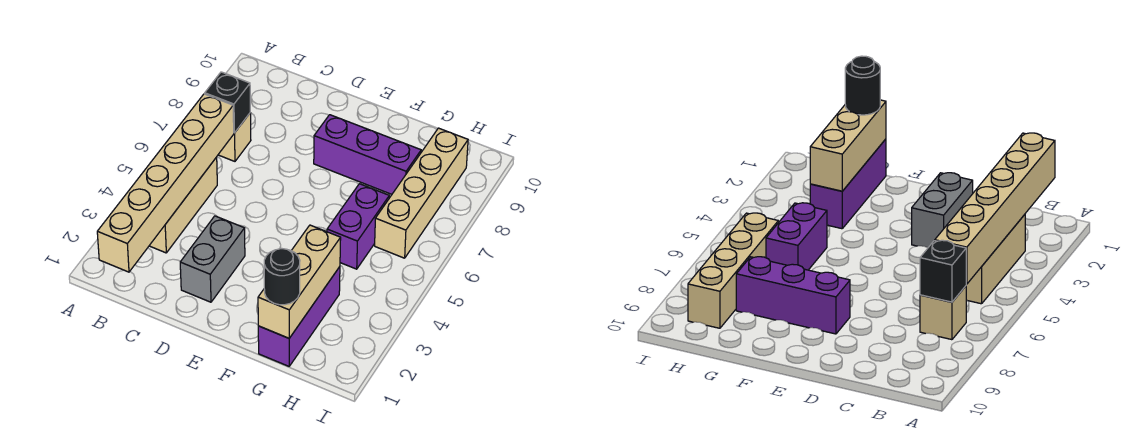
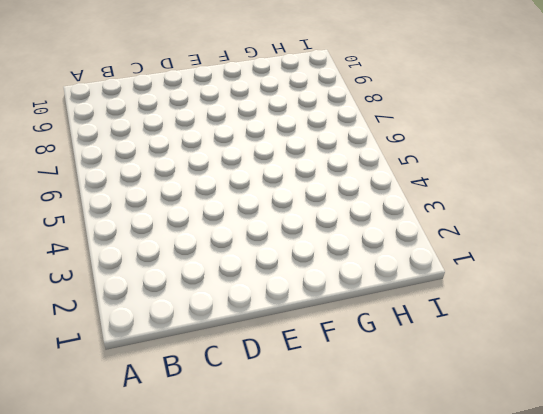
none -> tan brick B3:B5 level 1
none -> tan brick B7 level 1

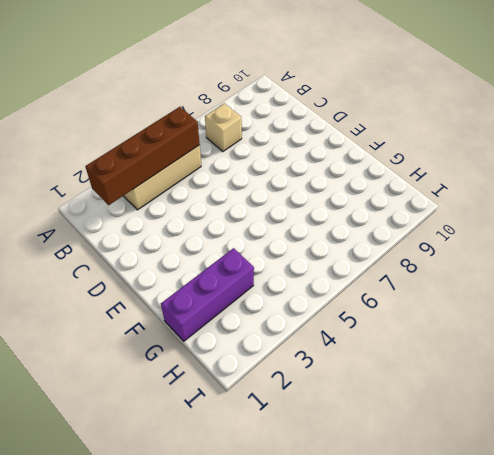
brown brick B2:B5 level 2 -> tan brick B1:B6 level 2
none -> grey brick D2:D3 level 1
none -> purple brick E8:G8 level 1

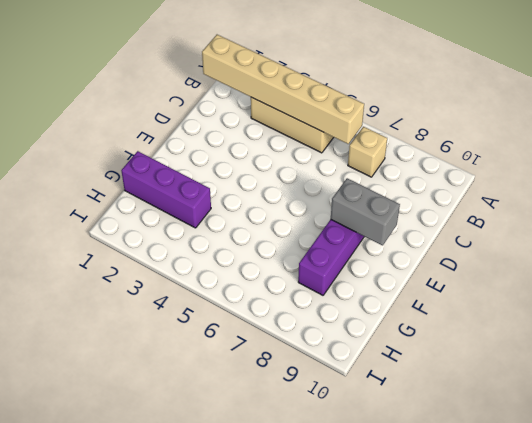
grey brick E8:E9 level 2 -> grey brick D2:D3 level 1
none -> purple brick G5:G6 level 1
none -> tan brick H6:H9 level 1

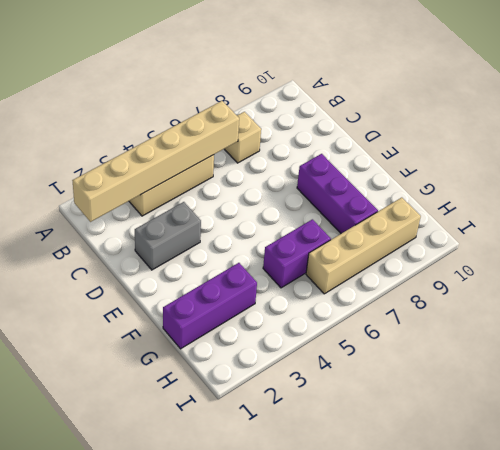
none -> black brick B7 level 2
none -> tan brick G1:G3 level 2

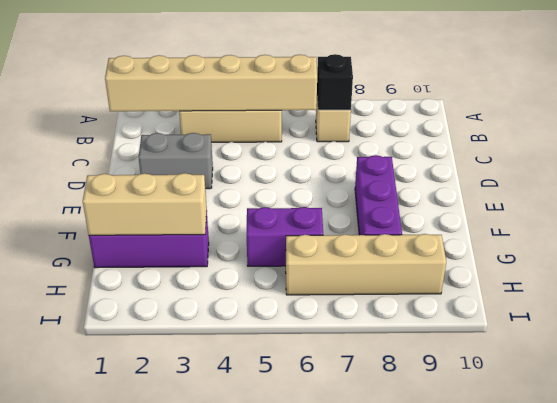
none -> black round brick G1 level 3

